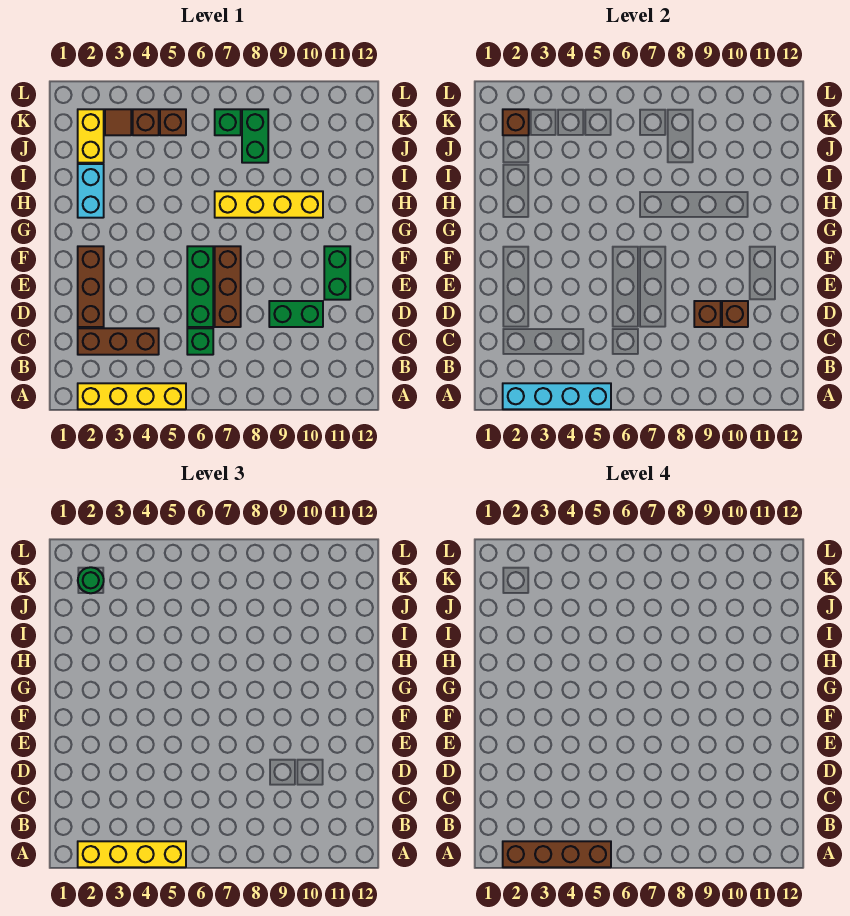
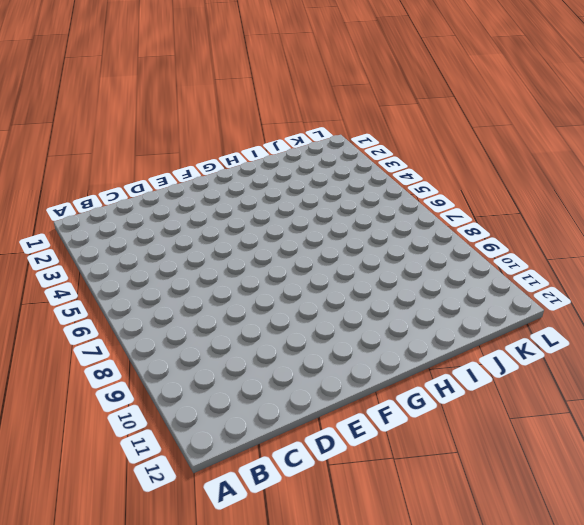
none -> yellow brick A2:A5 level 1
none -> brown brick C2:C4 level 1
none -> green brick C6 level 1

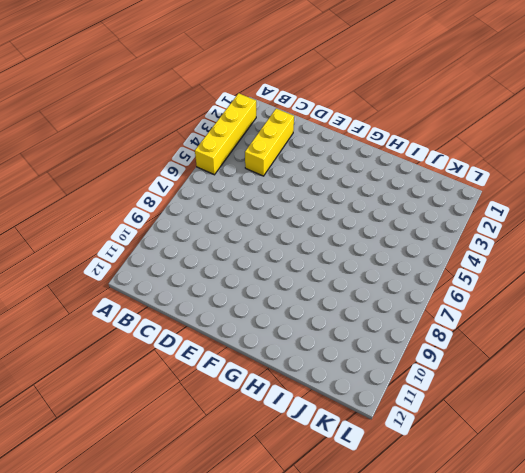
yellow brick C2:C4 level 1 -> brown brick C2:C4 level 1
none -> green brick C6 level 1
none -> brown brick D2:F2 level 1
none -> green brick D6:F6 level 1

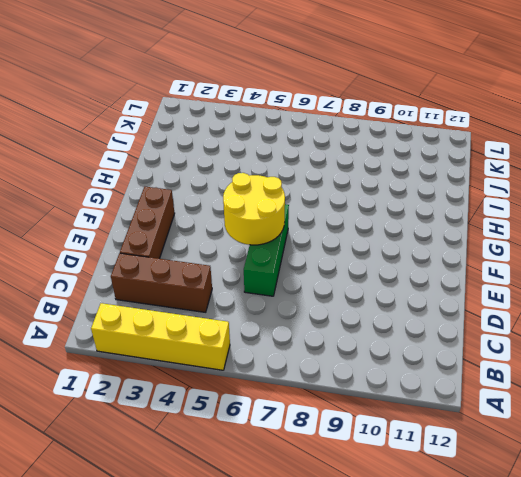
yellow round brick E5:F6 level 2 -> none
none -> green brick C6 level 1
none -> brown brick D7:F7 level 1
none -> green brick D9:D10 level 1

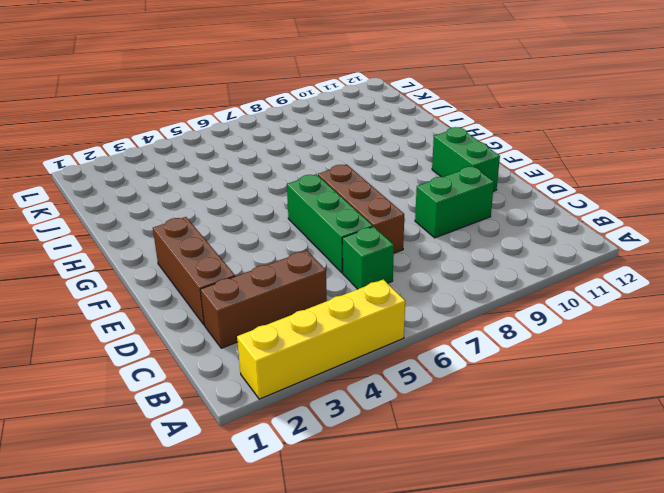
none -> cyan brick H2:I2 level 1
none -> yellow brick H7:H10 level 1
none -> yellow brick J2:K2 level 1

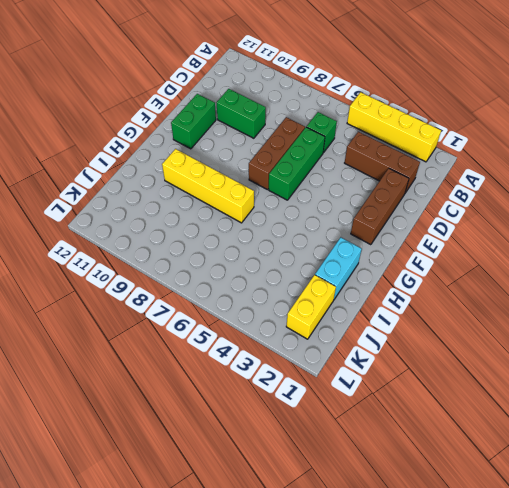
none -> green brick J8:K8 level 1
none -> brown tile K3 level 1
none -> brown brick K4 level 1

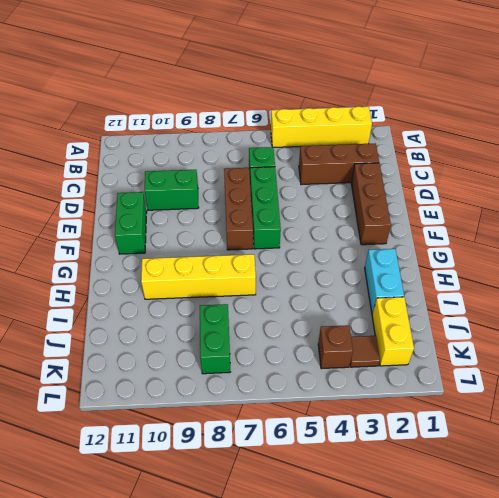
none -> brown brick K5 level 1
none -> green brick K7 level 1
none -> cyan brick A2:A5 level 2

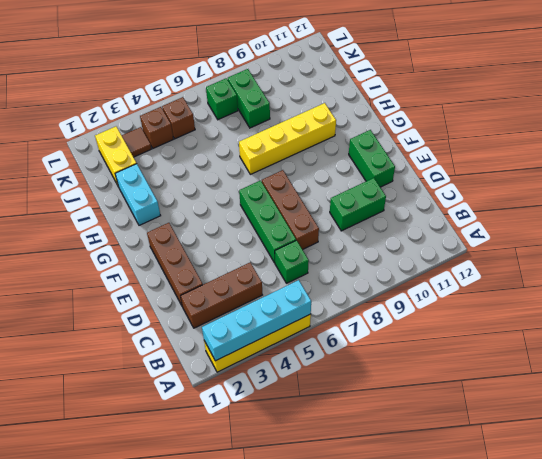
none -> brown brick D9 level 2
none -> brown brick D10 level 2
none -> brown brick K2 level 2

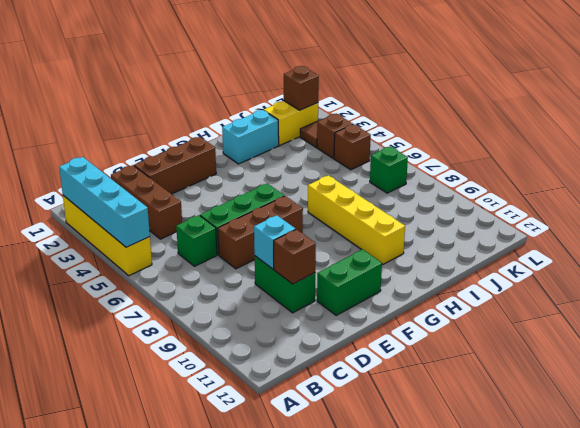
cyan brick D9 level 2 -> brown brick D9 level 2
none -> green brick J8:K8 level 1
none -> yellow brick A2:A5 level 3
none -> green round brick K2 level 3

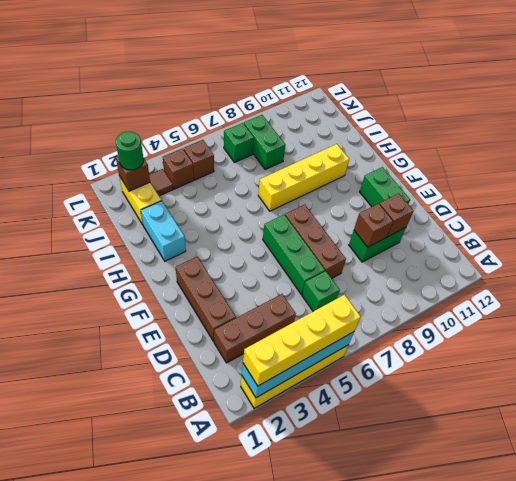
none -> brown brick A2:A5 level 4

